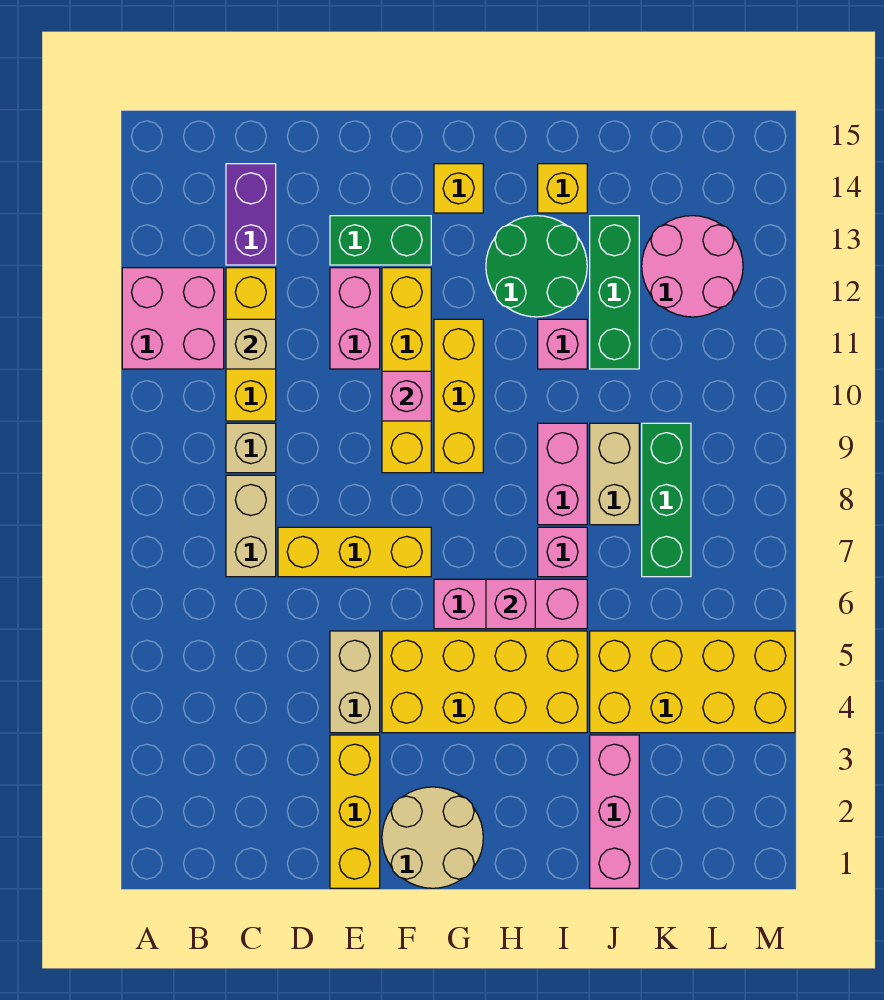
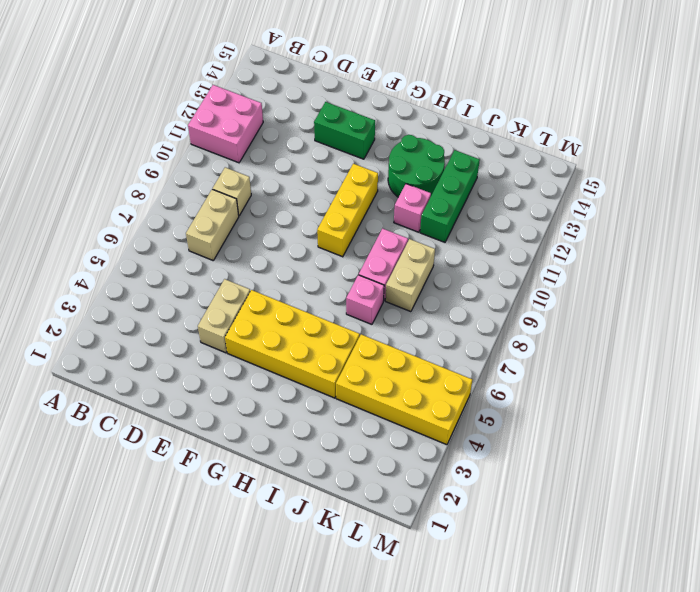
none -> yellow brick C10:C12 level 1
none -> purple brick C13:C14 level 1
none -> yellow brick D7:F7 level 1
none -> yellow brick E1:E3 level 1

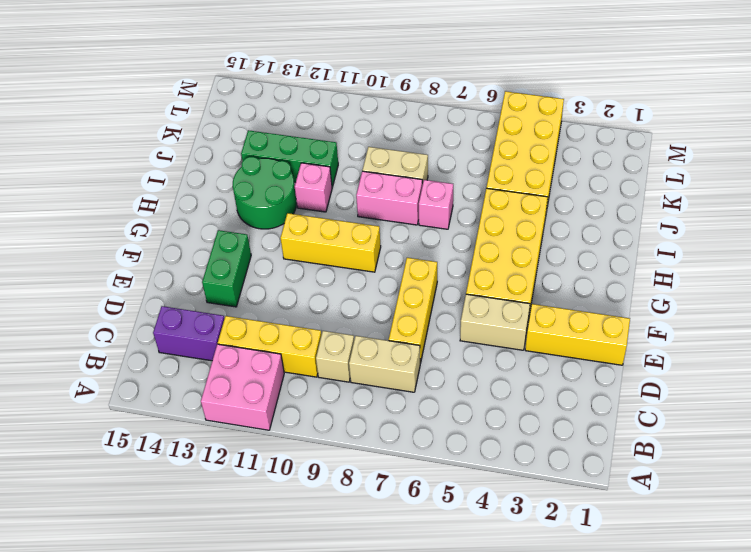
none -> pink brick E11:E12 level 1
none -> tan round brick F1:G2 level 1
none -> yellow brick F9:F12 level 1
none -> pink brick G6:I6 level 1

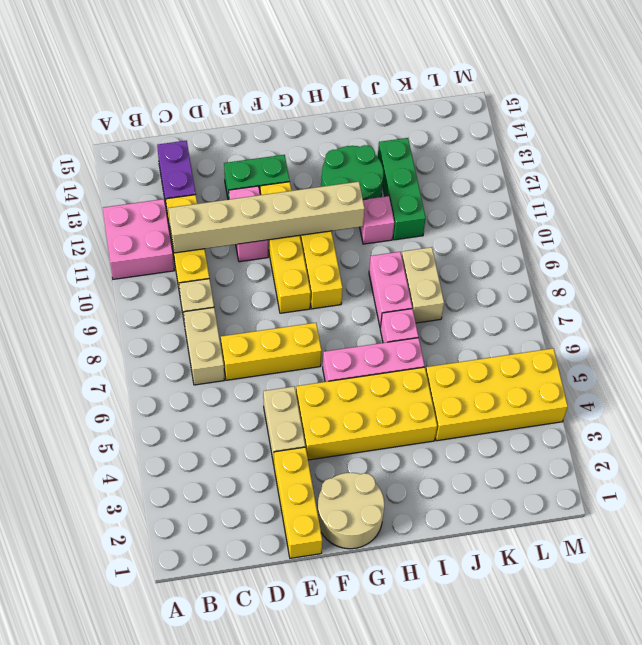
tan brick C11:H11 level 2 -> tan brick C11 level 2
none -> yellow brick G14 level 1
none -> yellow brick I14 level 1
none -> pink brick J1:J3 level 1
none -> green brick K7:K9 level 1

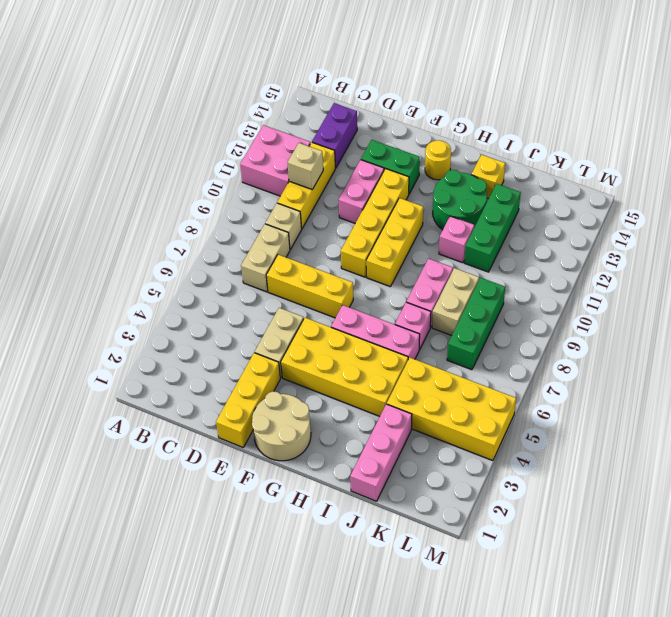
yellow round brick G14 level 1 -> yellow brick G14 level 1
none -> pink round brick K12:L13 level 1
none -> pink brick F10 level 2
none -> pink brick H6 level 2

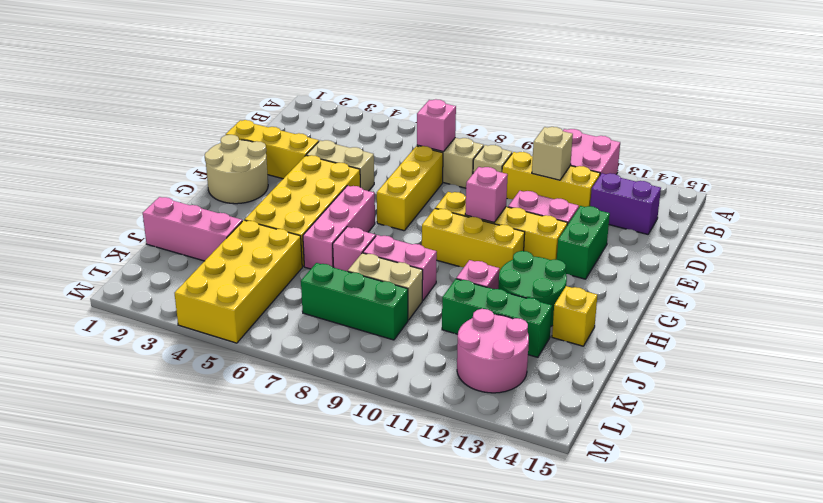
pink brick C7 level 2 -> pink brick H6 level 2
none -> yellow brick G14 level 1

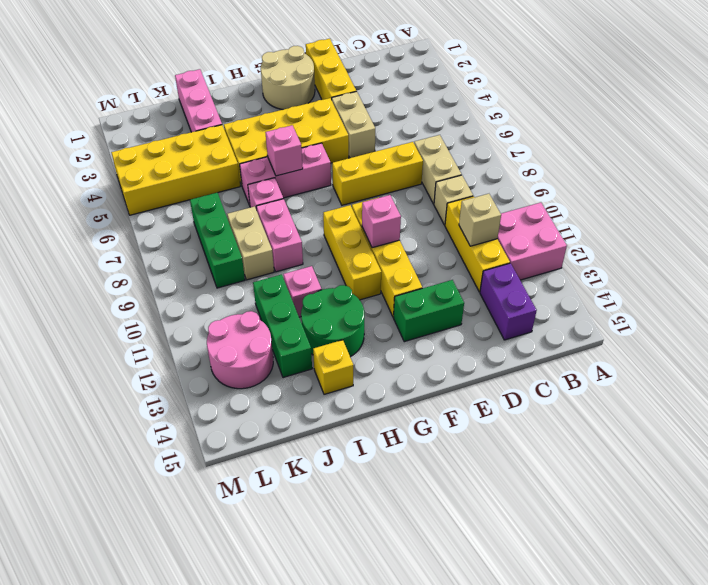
none -> pink brick E11:E12 level 1
none -> yellow brick G14 level 1

